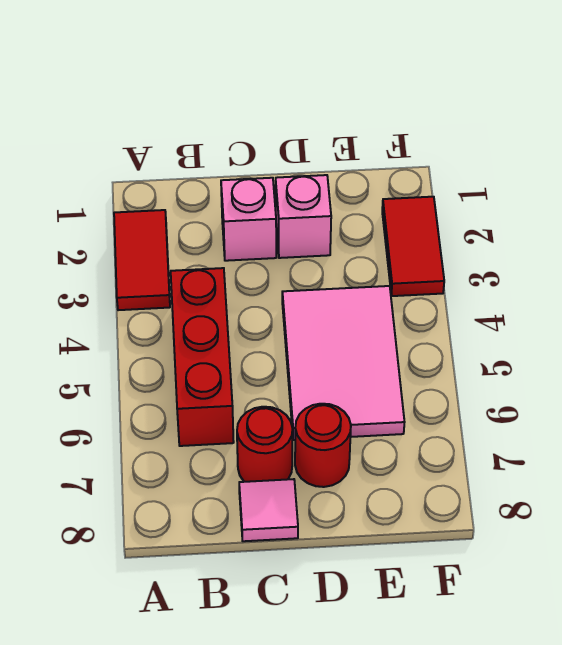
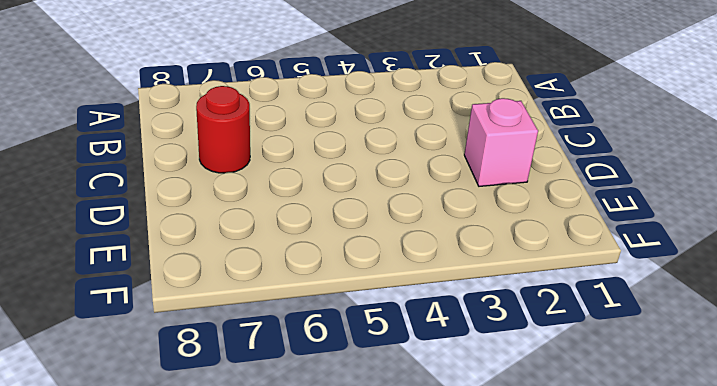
none -> red tile A2:A3 level 1
none -> red brick B4:B6 level 1

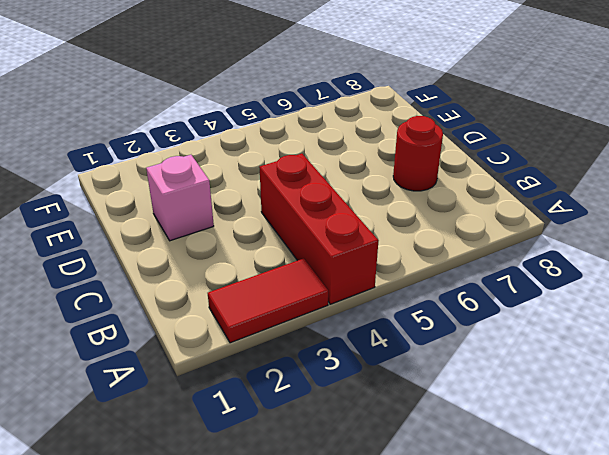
red brick A4:C4 level 1 -> red brick B4:B6 level 1
none -> pink brick C2 level 1
none -> pink tile C8 level 1

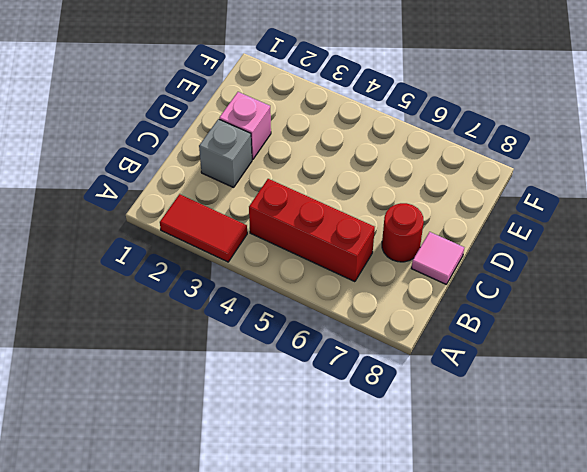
grey brick C2 level 1 -> pink brick C2 level 1
none -> pink tile D4:E6 level 1
none -> red round brick D7 level 1

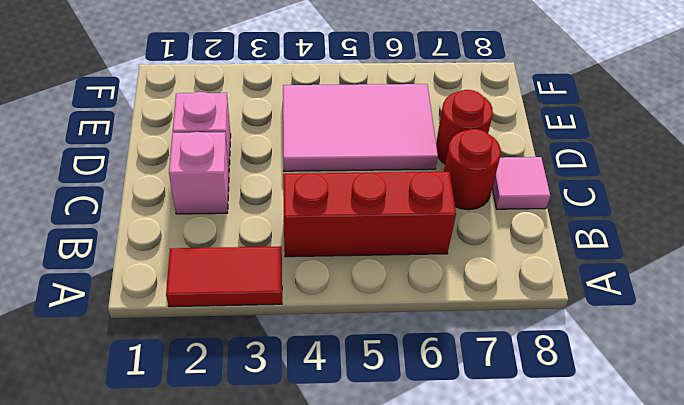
none -> red tile F2:F3 level 1

